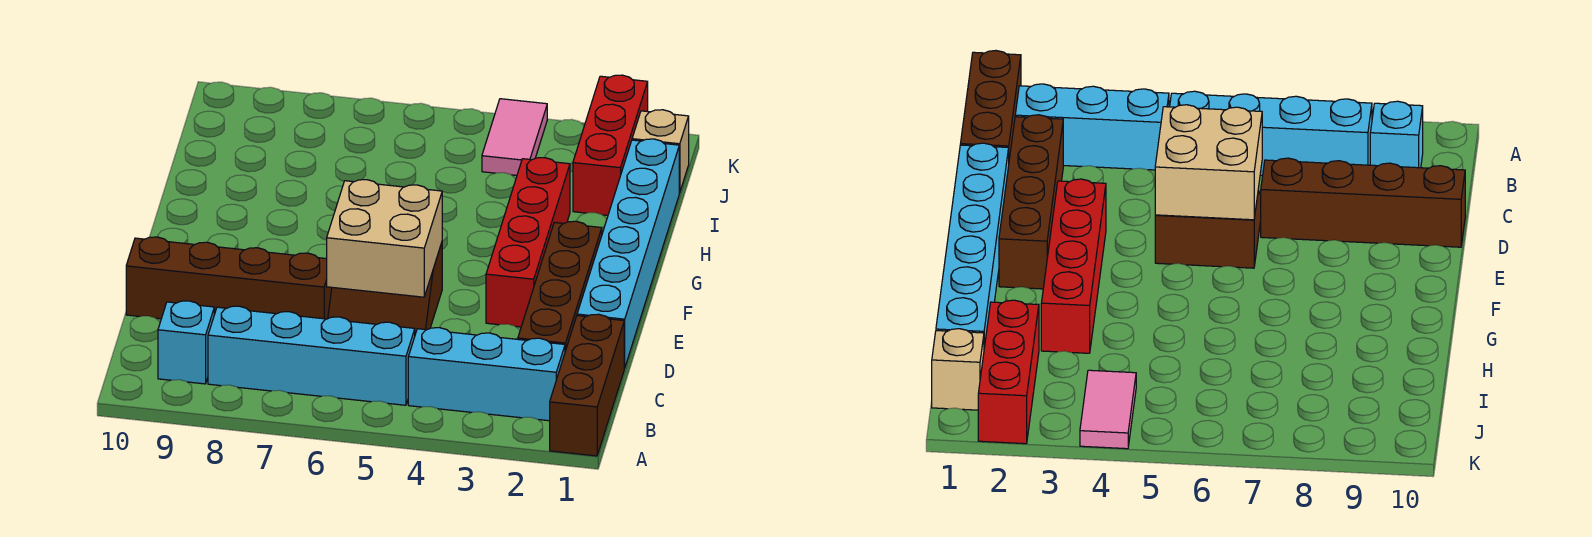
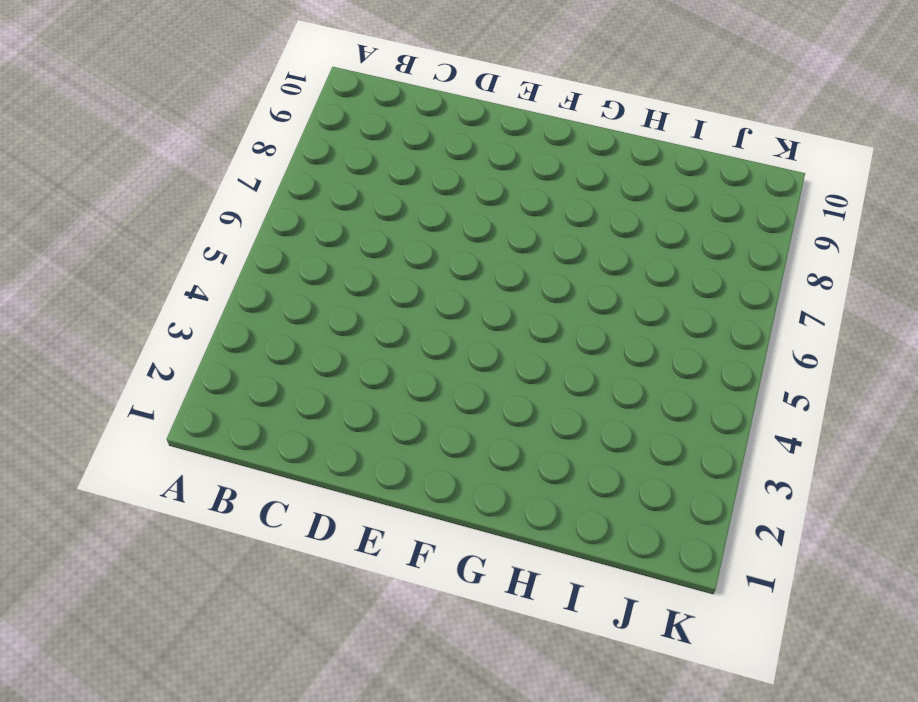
none -> brown brick A1:C1 level 1
none -> cyan brick B2:B4 level 1
none -> cyan brick B5:B8 level 1

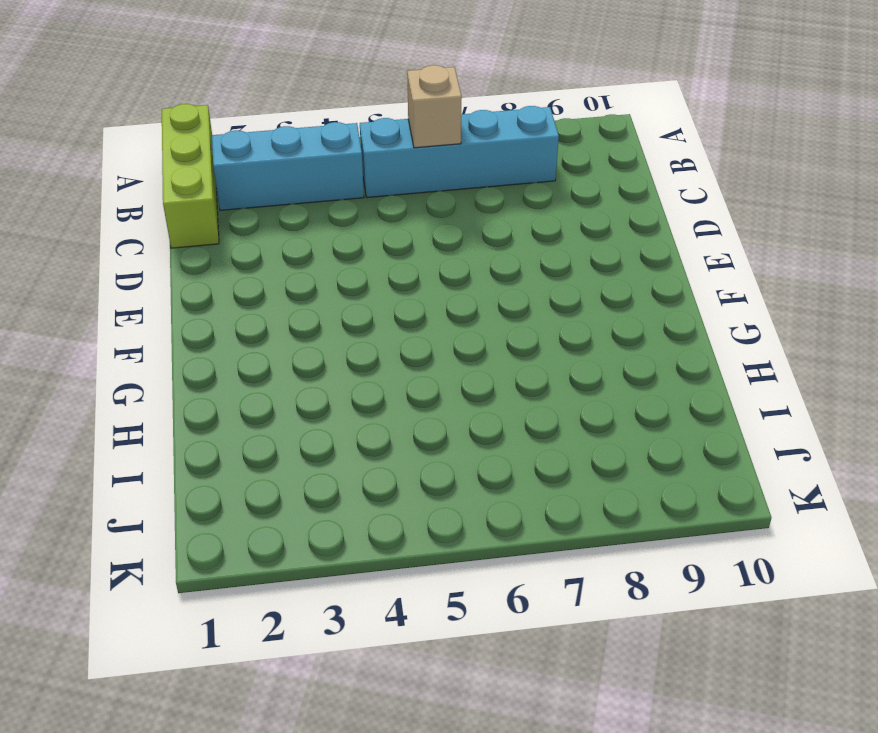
lime brick A1:C1 level 1 -> brown brick A1:C1 level 1
tan brick B6 level 2 -> tan brick J1 level 1
none -> cyan brick B9 level 1
none -> brown brick C2:F2 level 1
none -> cyan brick D1:I1 level 1

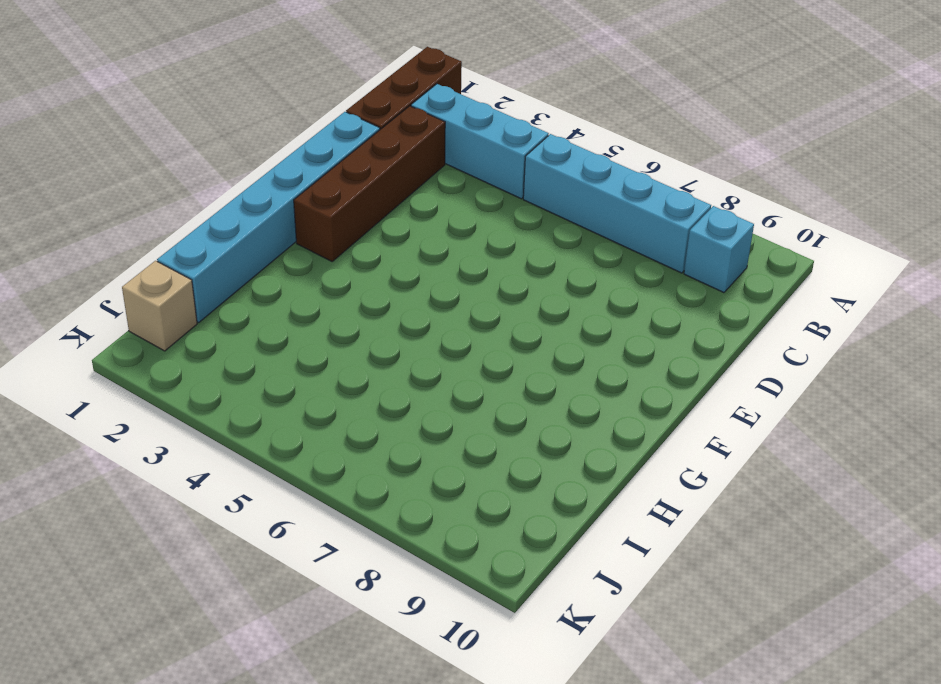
none -> brown slope D5:E6 level 1 top E
none -> brown brick D7:D10 level 1
none -> red brick E3:H3 level 1

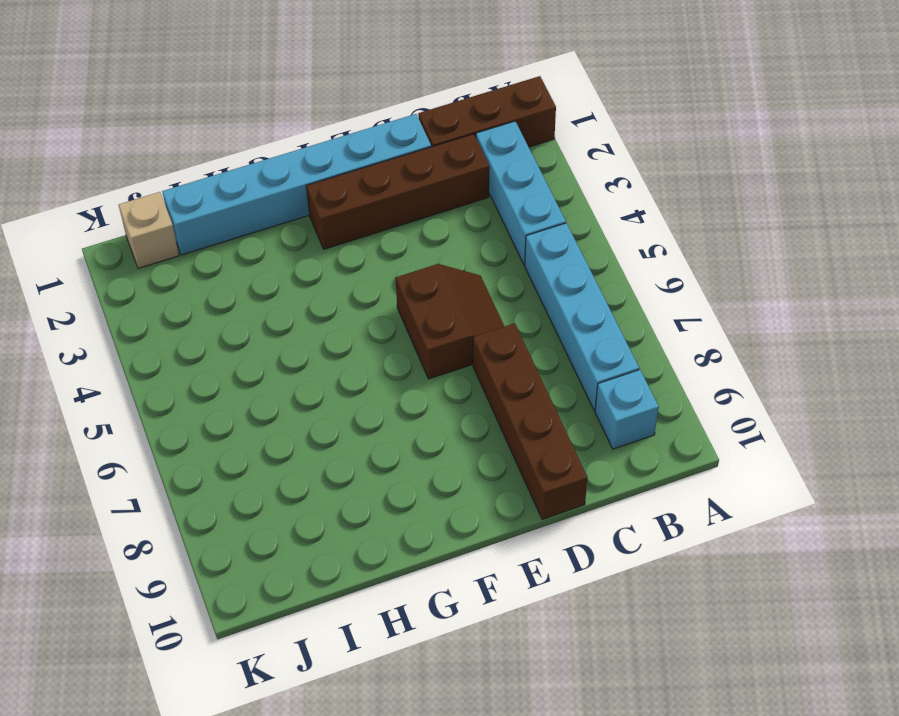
none -> red brick E3:H3 level 1
none -> red brick I2:K2 level 1
none -> pink tile J4:K4 level 1

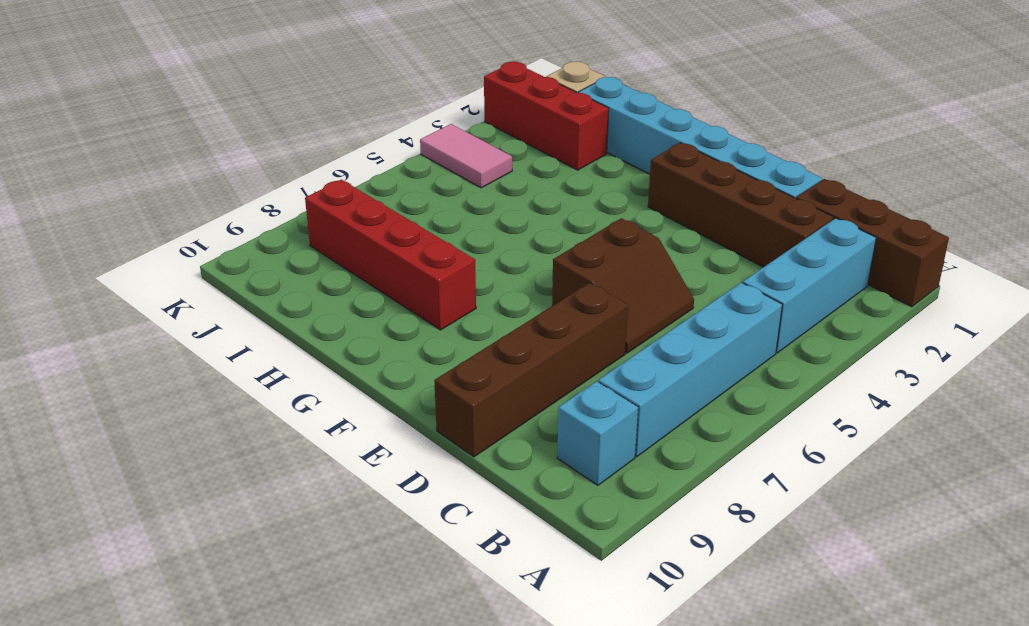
red brick G8:J8 level 1 -> red brick E3:H3 level 1
none -> tan brick D5:E6 level 2

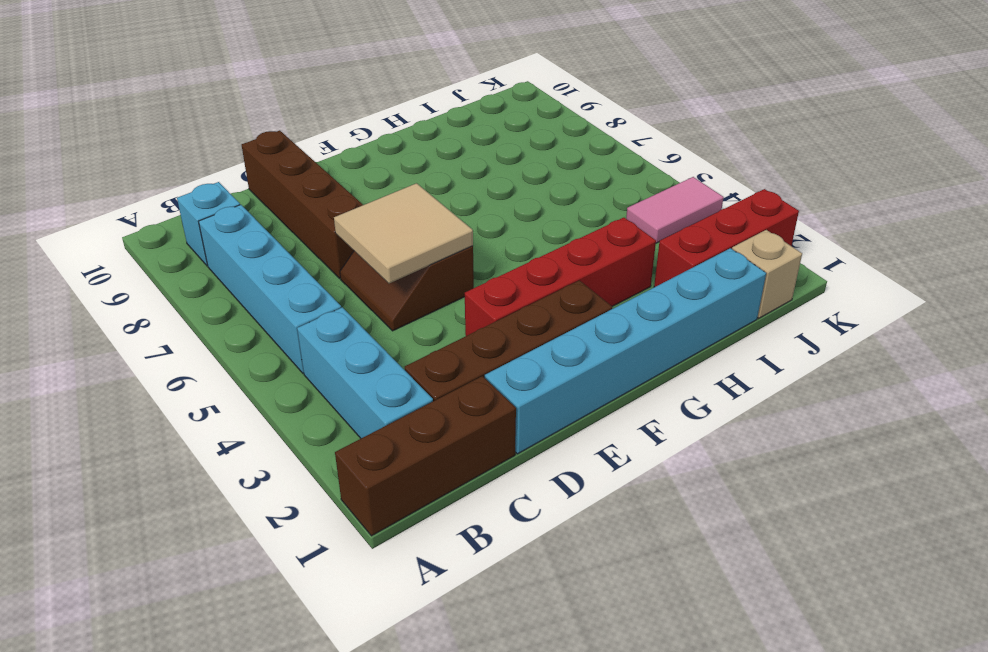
tan tile D5:E6 level 2 -> tan brick D5:E6 level 2

